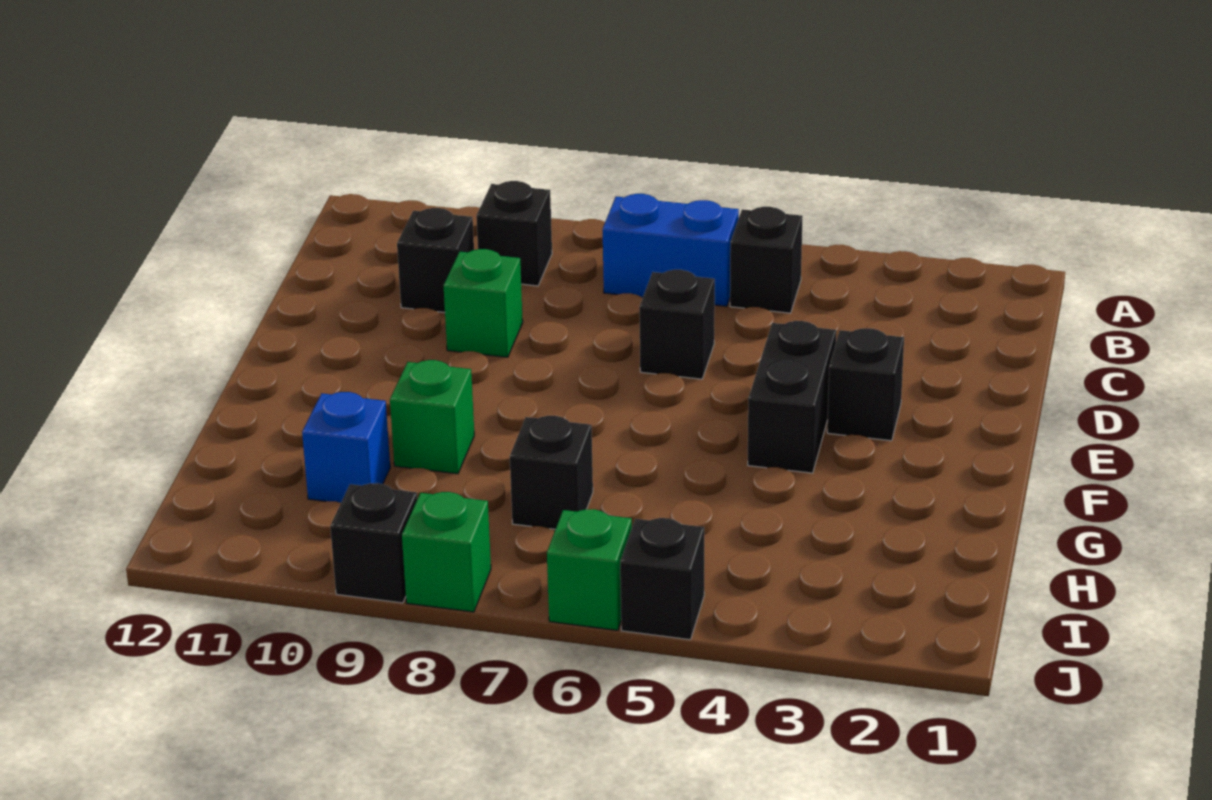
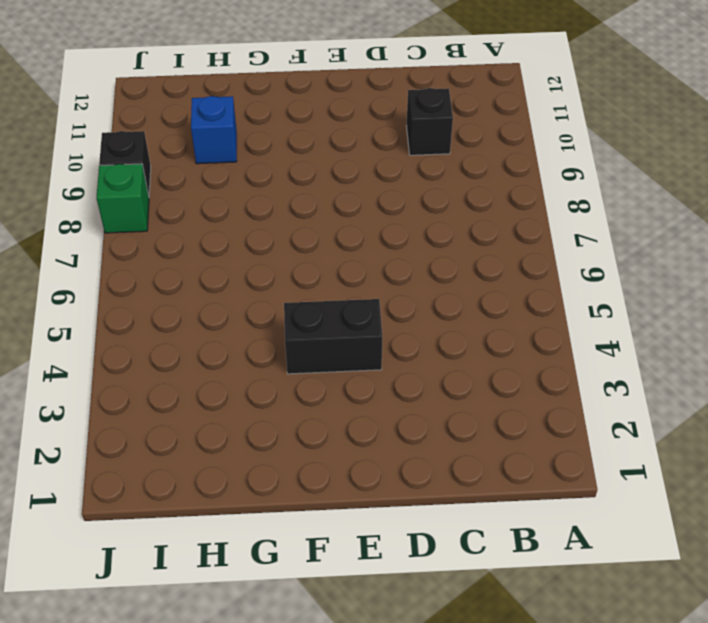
none -> black brick B5 level 1
none -> blue brick B6:B7 level 1
none -> black brick B9 level 1

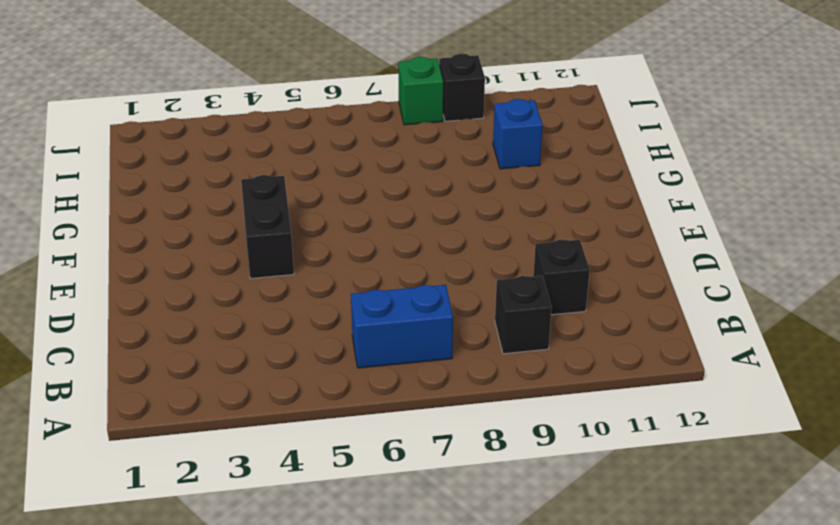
none -> black brick B5 level 1
none -> black brick D6 level 1
none -> green brick D9 level 1

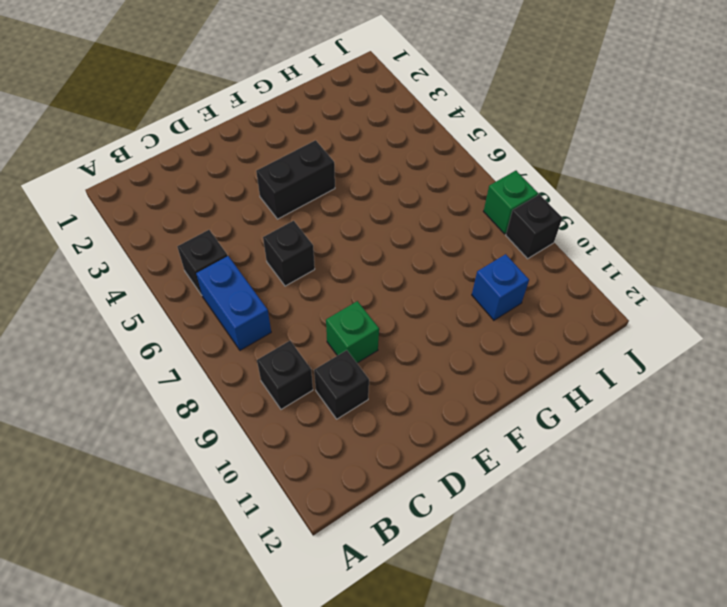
none -> black brick E3 level 1
none -> green brick G9 level 1
none -> black brick H7 level 1

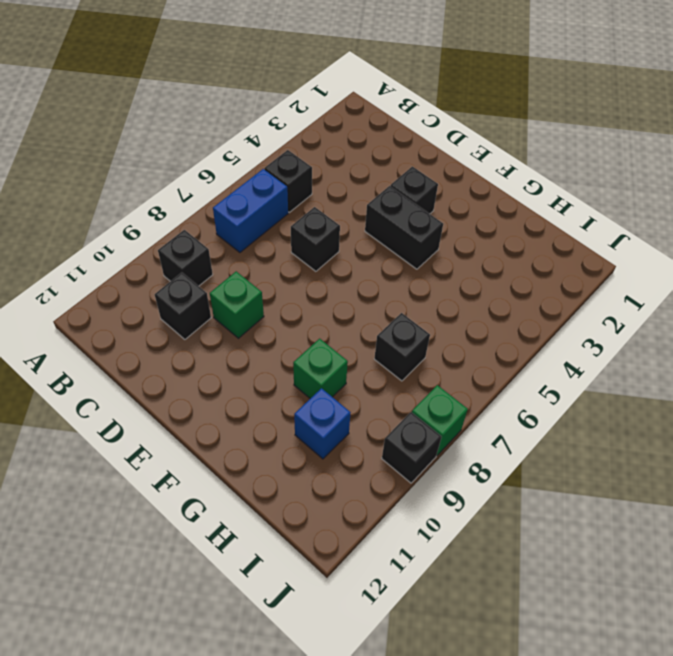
none -> black brick J5 level 1
none -> green brick J6 level 1

